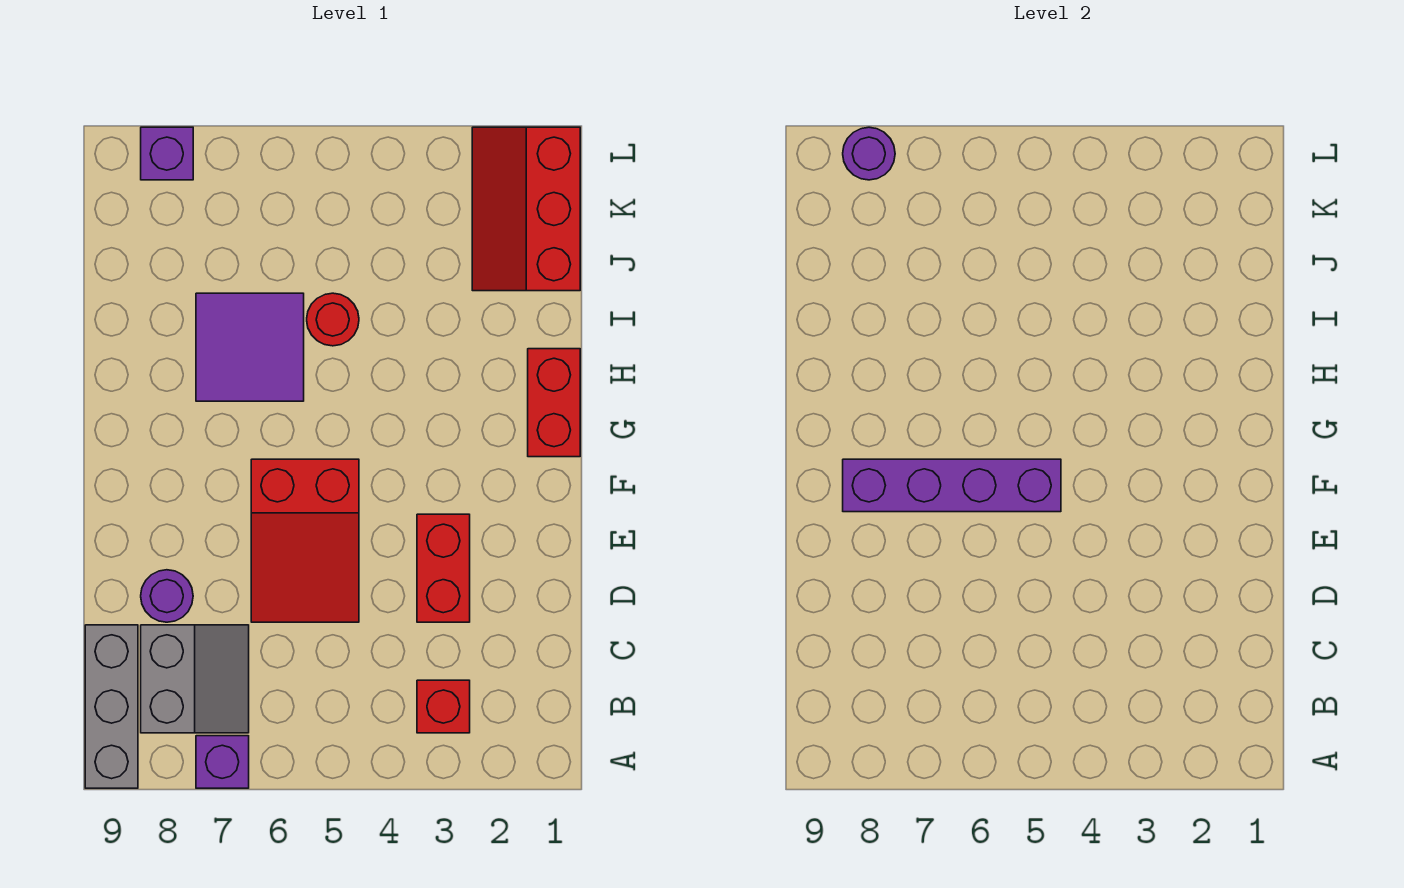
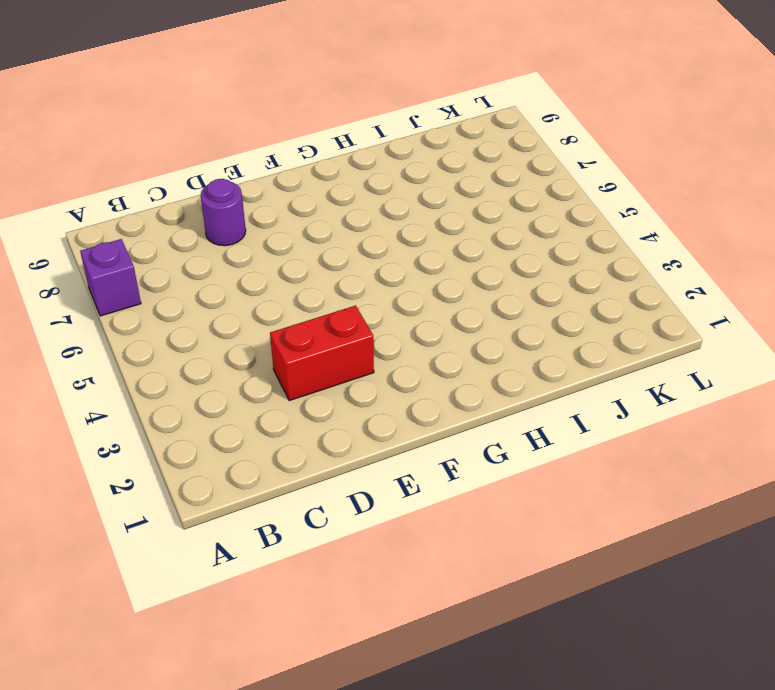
none -> grey brick A9:C9 level 1
none -> red brick B3 level 1
none -> grey slope B7:C8 level 1 top 8

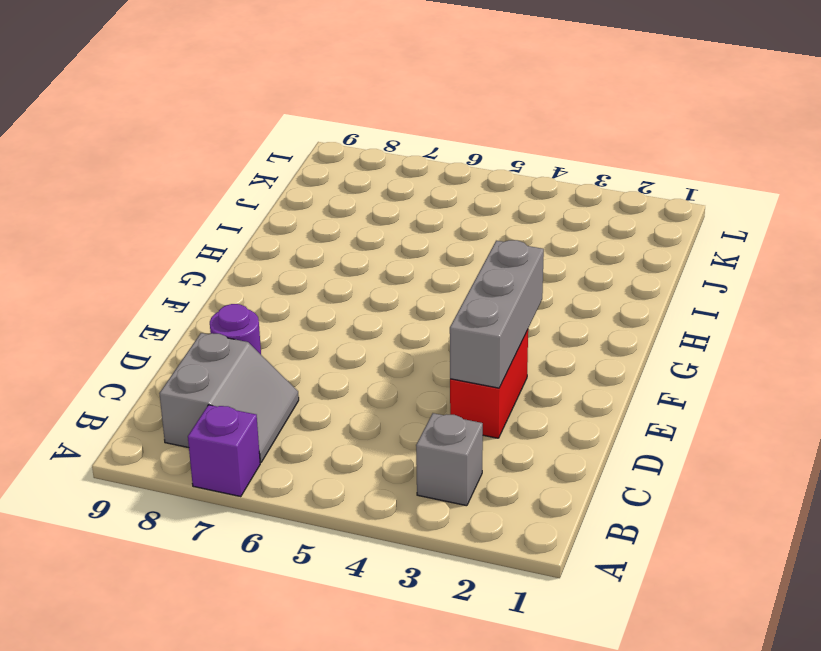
grey brick B3 level 1 -> red brick B3 level 1
grey brick D3:F3 level 2 -> grey brick A9:C9 level 1
none -> red slope D5:F6 level 1 top F
none -> red brick G1:H1 level 1
none -> purple tile H6:I7 level 1

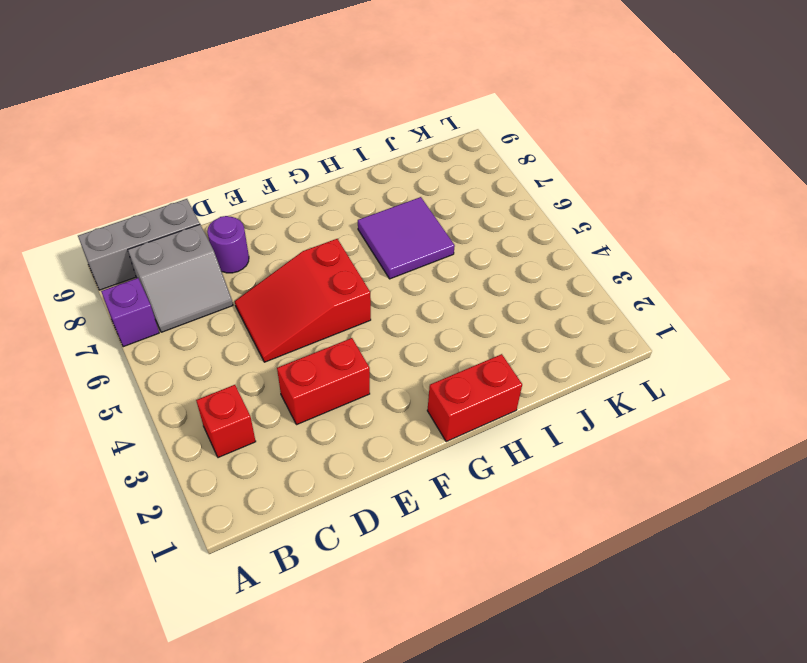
none -> red round brick I5 level 1
none -> red slope J1:L2 level 1 top 1
none -> purple brick L8 level 1

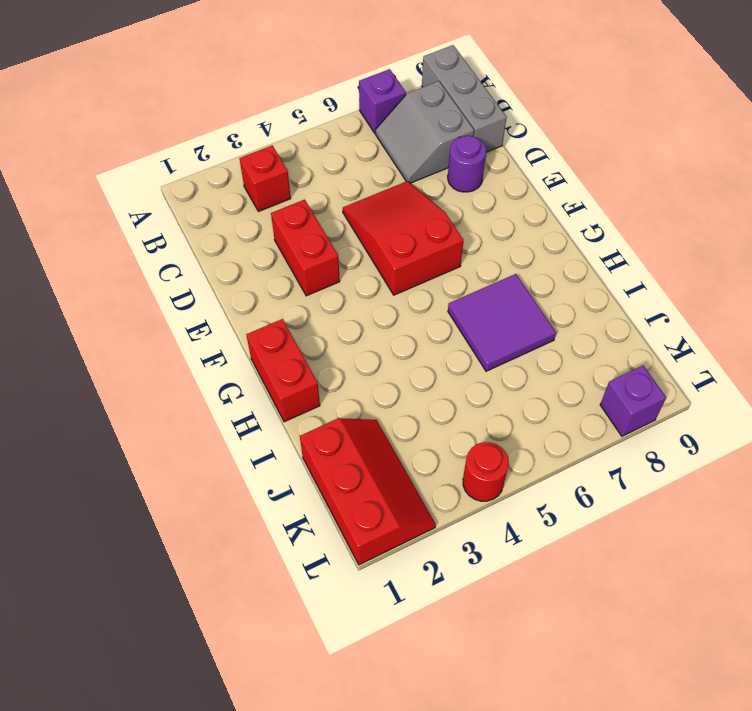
red round brick L4 level 1 -> red round brick I5 level 1
none -> purple brick F5:F8 level 2
none -> purple round brick L8 level 2

